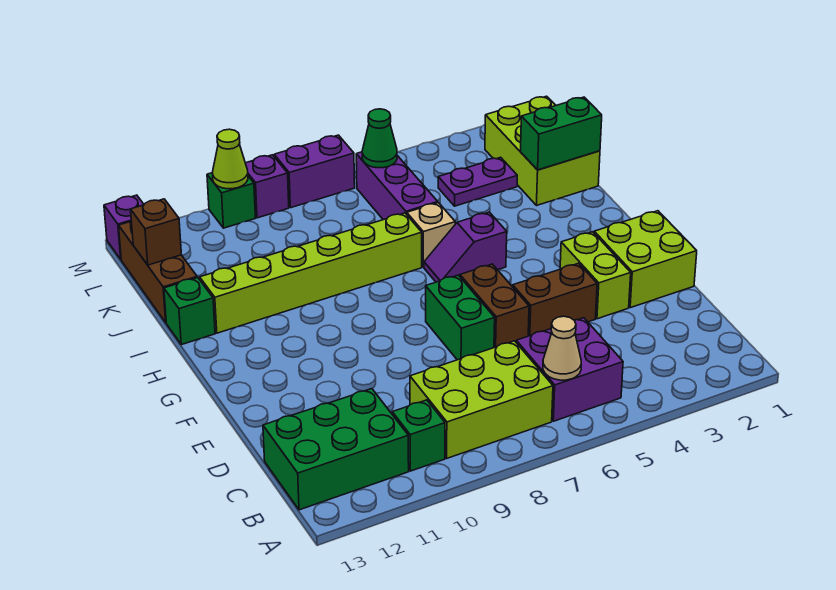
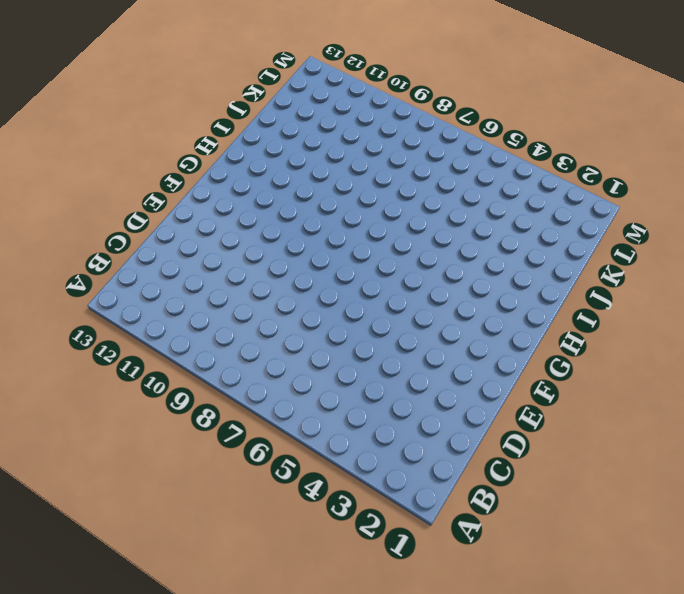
none -> purple brick B5:C6 level 1
none -> lime brick B7:C9 level 1
none -> green brick B10 level 1

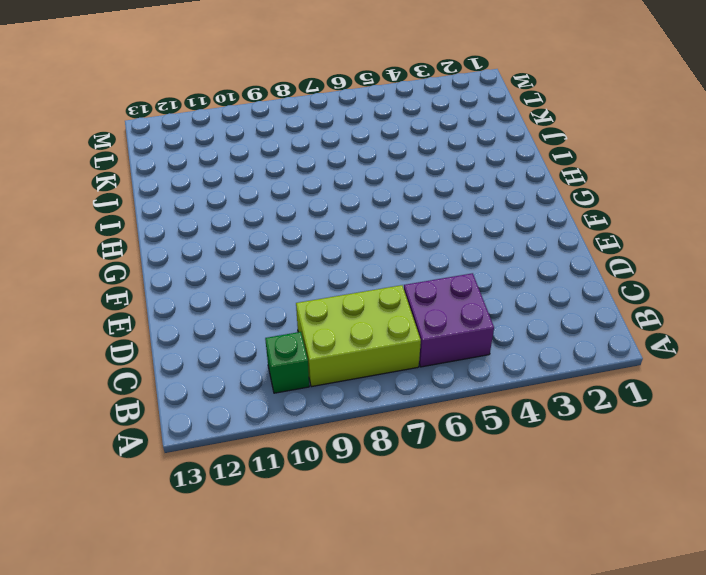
none -> green brick B11:C13 level 1
none -> lime brick E1:F2 level 1
none -> lime brick E3:F3 level 1

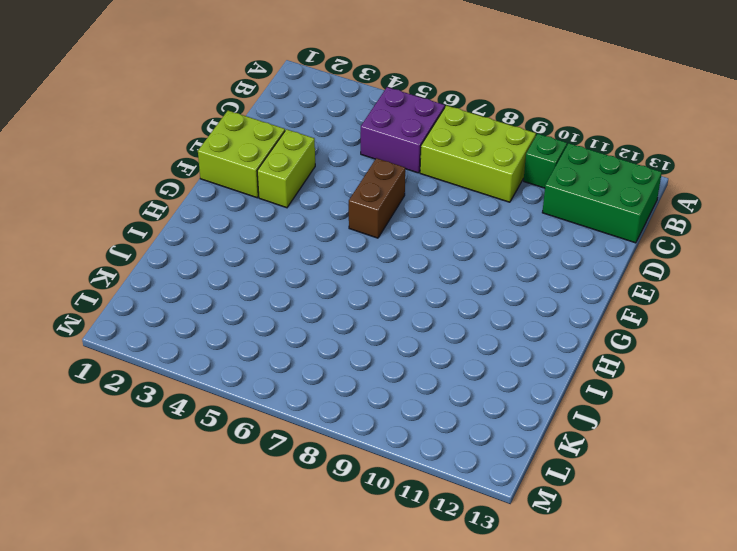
none -> brown brick E4:E5 level 1
none -> green brick E7:F7 level 1
none -> purple slope H5:H6 level 1 top 5

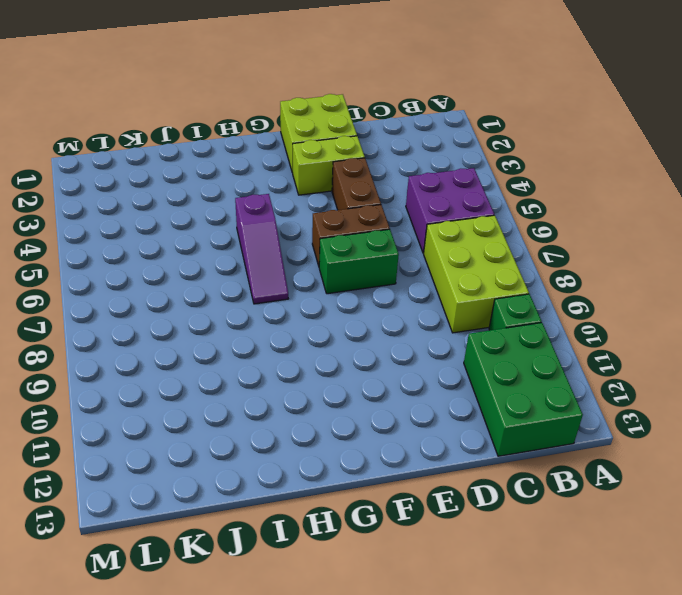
purple slope H5:H7 level 1 top 5 -> purple slope H5:H6 level 1 top 5
none -> tan brick I6 level 1
none -> lime brick I7:I12 level 1
none -> green brick I13 level 1

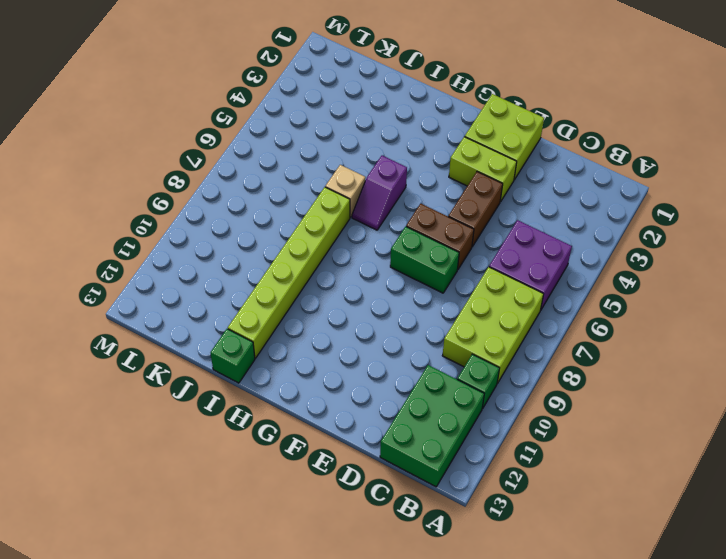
none -> lime brick J1:L2 level 1
none -> purple brick J6:L6 level 1
none -> brown brick J13:L13 level 1

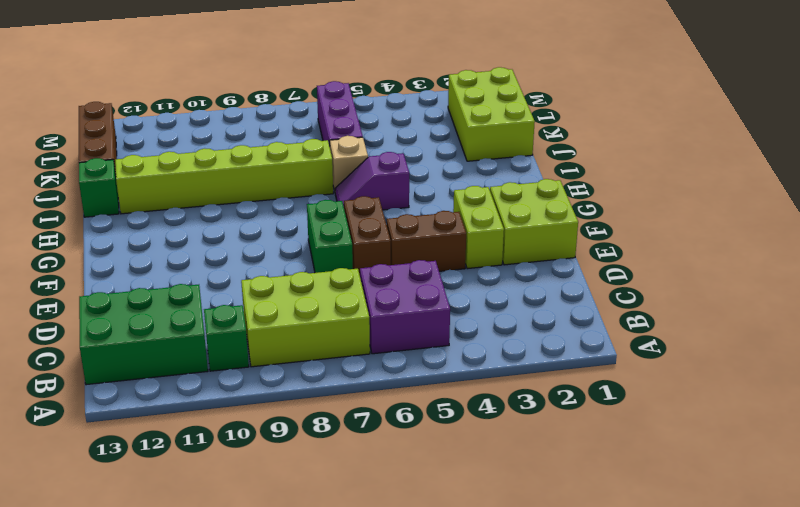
none -> purple plate K3:K4 level 1
none -> purple brick M7:M8 level 1
none -> purple brick M9 level 1

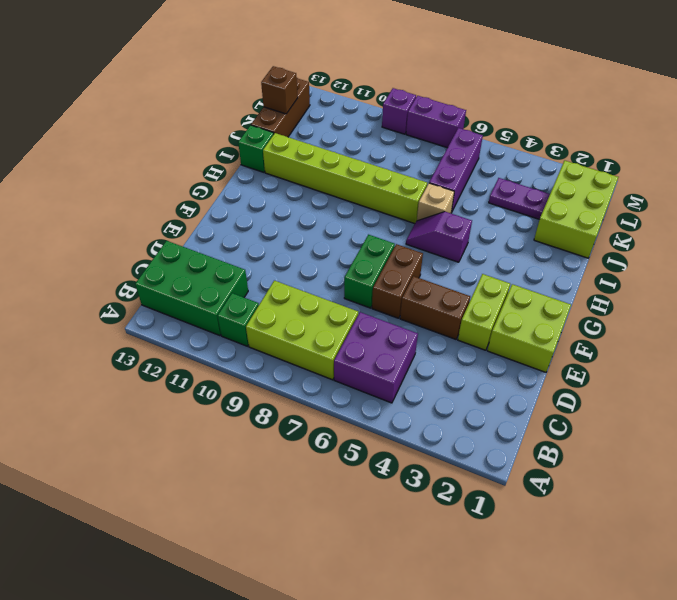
none -> green brick M10 level 1
none -> purple brick M13 level 1
none -> tan cone B6 level 2

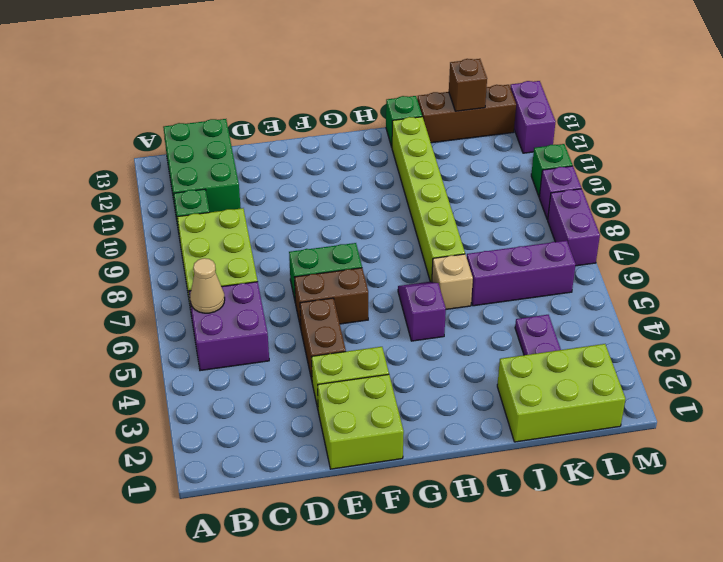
purple brick M12:M13 level 1 -> purple brick M13 level 1
none -> green brick J1:J2 level 2
none -> green cone L6 level 2
none -> lime cone M10 level 2

